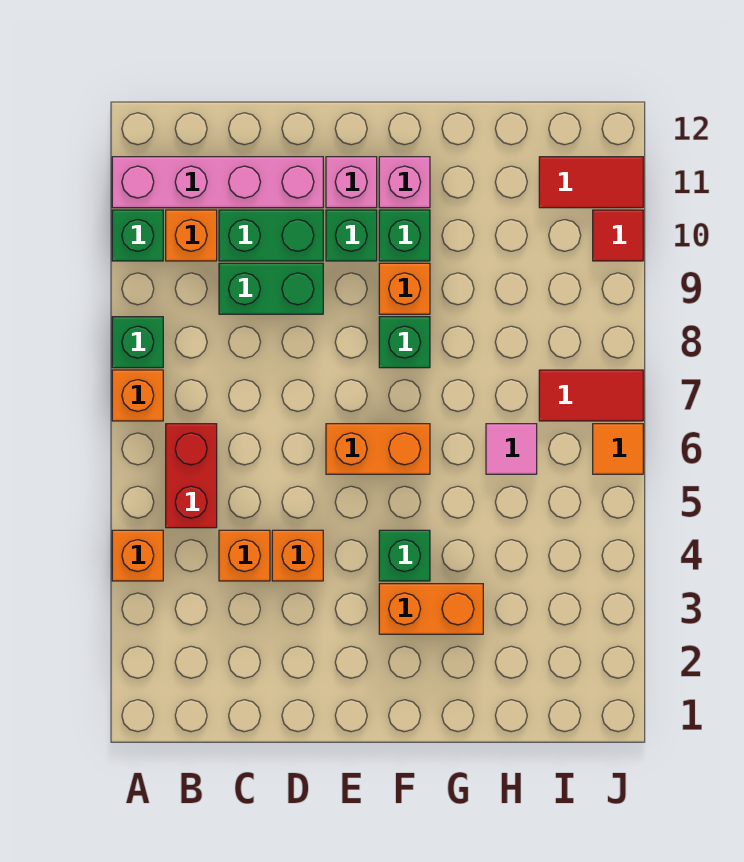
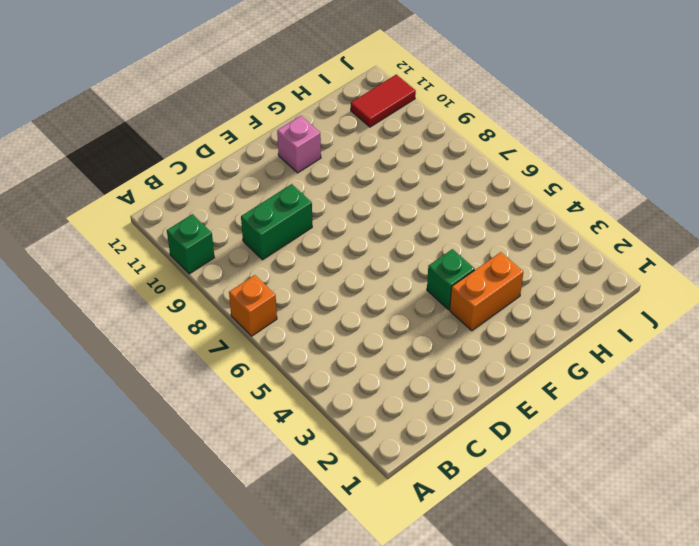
none -> orange brick A4 level 1
none -> green brick A8 level 1
none -> pink brick A11:D11 level 1

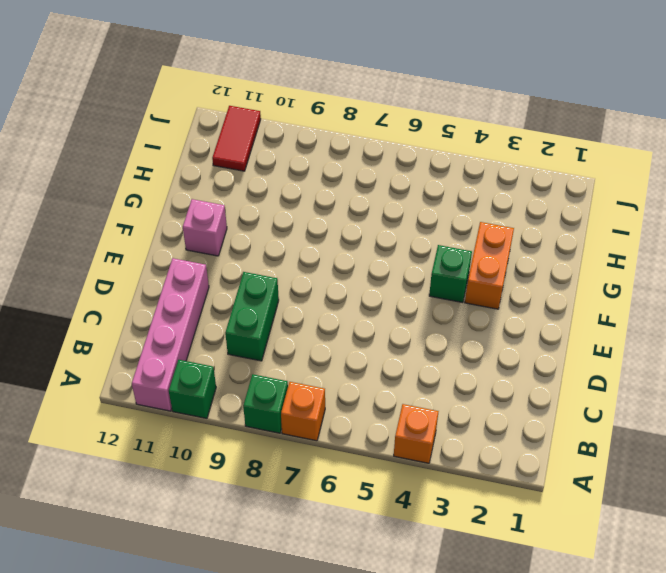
none -> red brick B5:B6 level 1
none -> orange brick B10 level 1
none -> orange brick C4 level 1

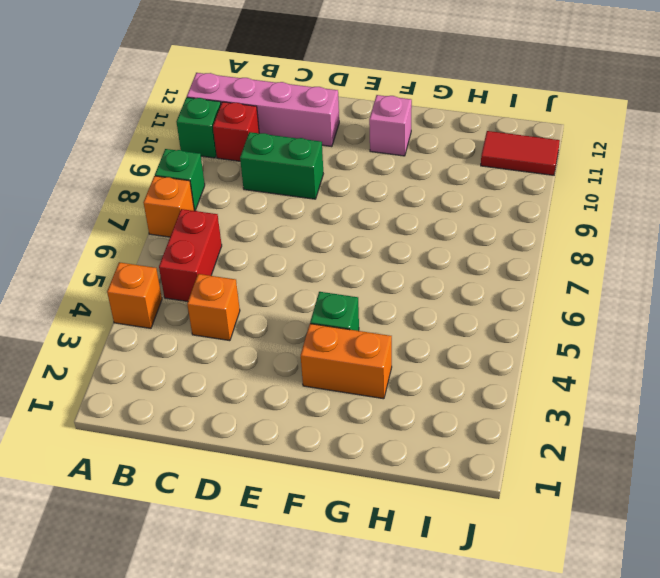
red brick B10 level 1 -> orange brick B10 level 1
none -> green brick C10:D10 level 1
none -> orange brick D4 level 1
none -> orange brick E6:F6 level 1

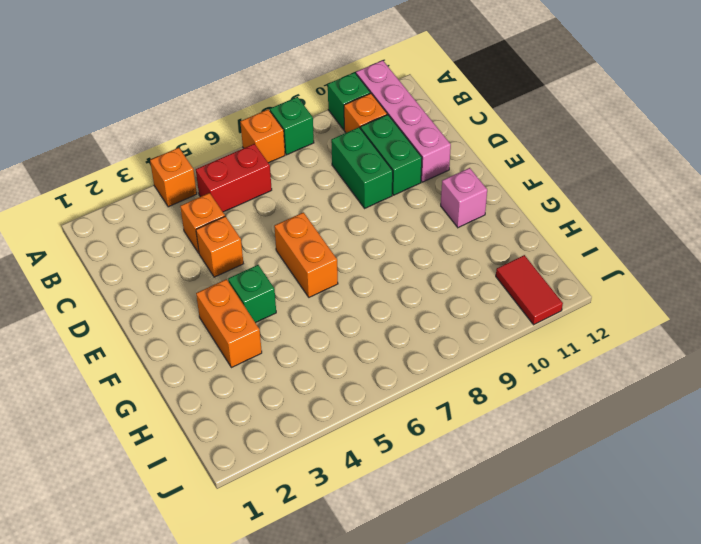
none -> green brick E10 level 1
none -> pink brick E11 level 1
none -> green brick F8 level 1

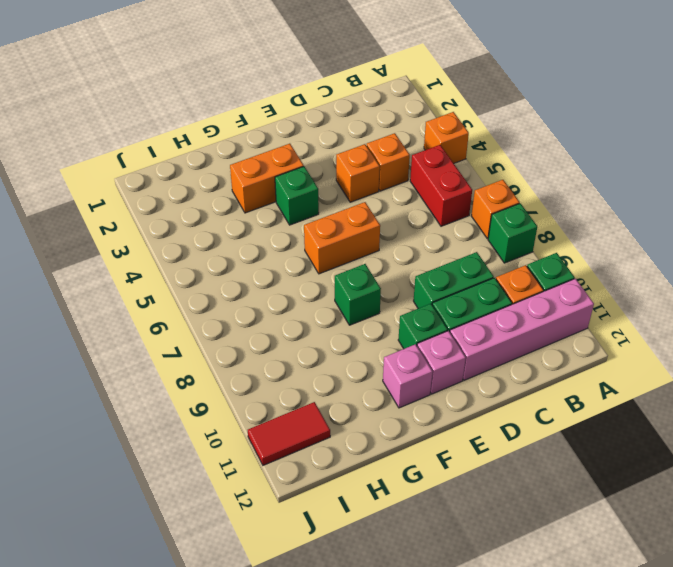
none -> orange brick F9 level 1
none -> green brick F10 level 1
none -> pink tile H6 level 1

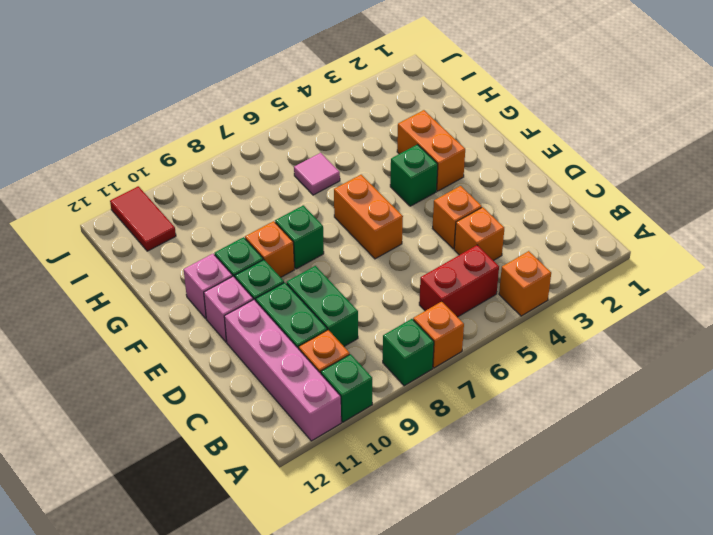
none -> red tile I7:J7 level 1
none -> orange tile J6 level 1
none -> red tile J10 level 1

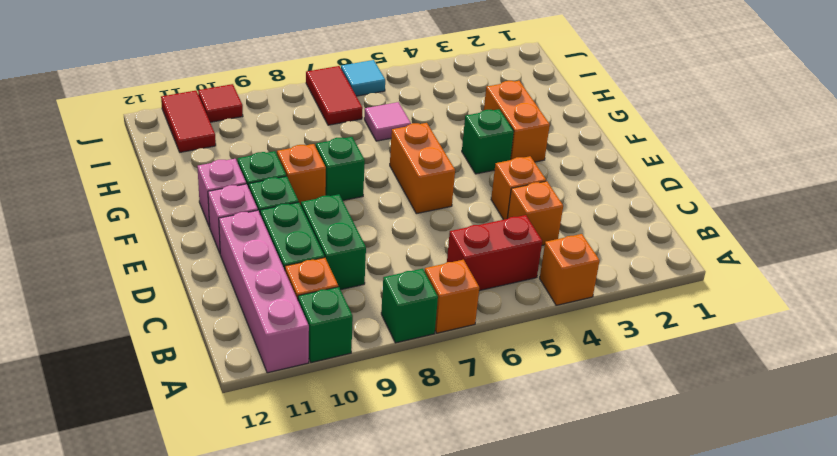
cyan tile J6 level 1 -> orange tile J6 level 1

